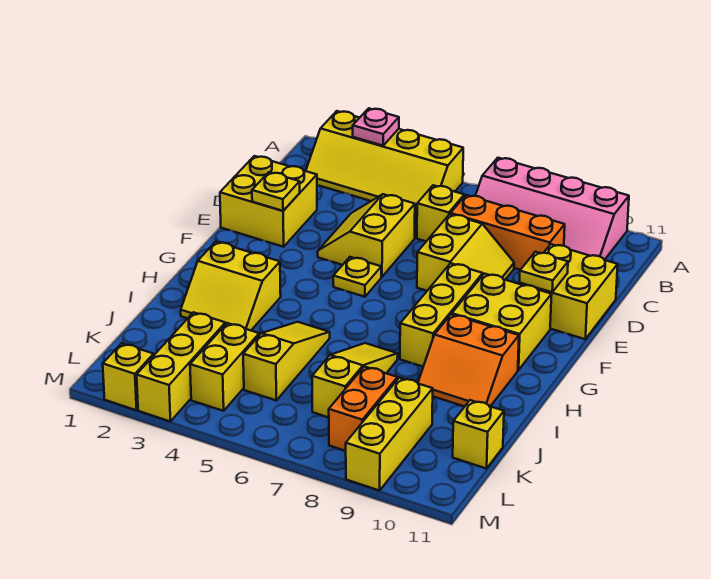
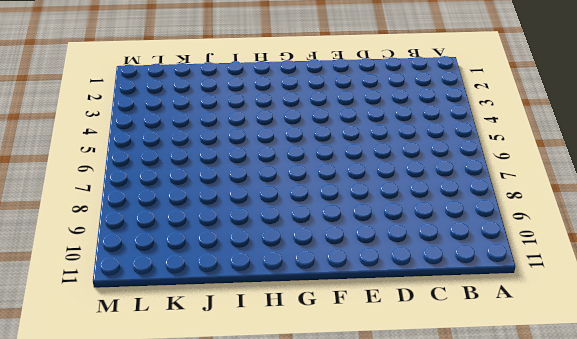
none -> yellow slope A2:B5 level 1 top A
none -> pink slope A7:B10 level 1 top A
none -> yellow brick C6 level 1

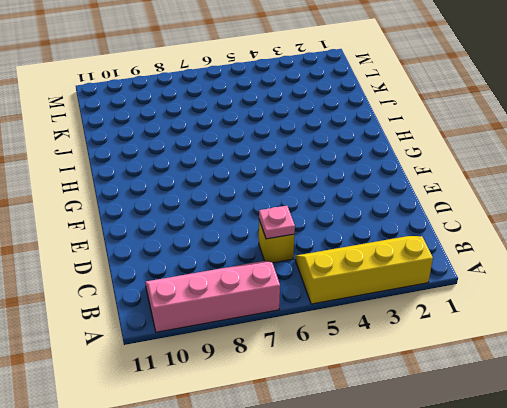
pink plate C6 level 2 -> pink plate A3 level 2
none -> orange brick C7:C9 level 1
none -> yellow brick D1:E2 level 1
none -> yellow slope D4:E5 level 1 top 5

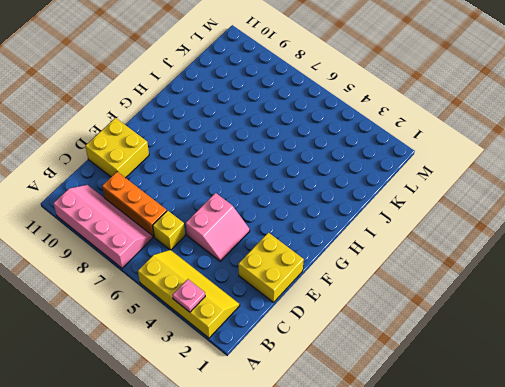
pink slope D4:E5 level 1 top 5 -> yellow slope D4:E5 level 1 top 5
none -> yellow slope D7:E8 level 1 top 7
none -> yellow plate F5 level 1
none -> yellow brick F8:H8 level 1

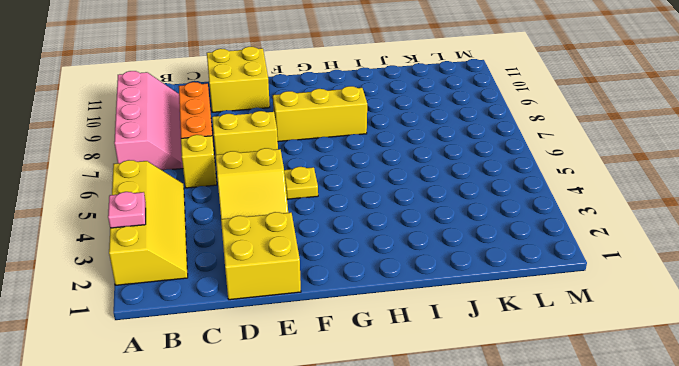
none -> yellow brick F9:G10 level 1
none -> yellow slope H2:I3 level 1 top H
none -> orange slope H9:I10 level 1 top H

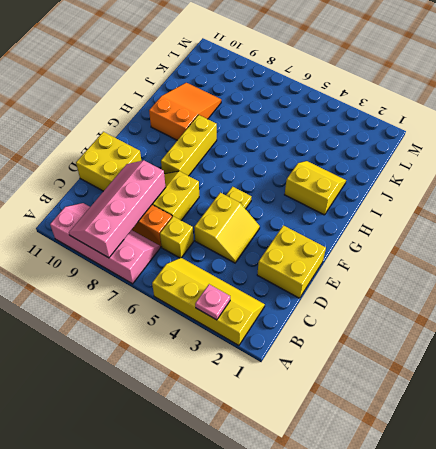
pink slope A8:D9 level 2 top 8 -> none
orange slope H9:J10 level 1 top H -> orange slope H9:I10 level 1 top H
none -> yellow brick F9:G10 level 1
none -> yellow slope I5:K5 level 1 top K
none -> yellow slope I7:K7 level 1 top K

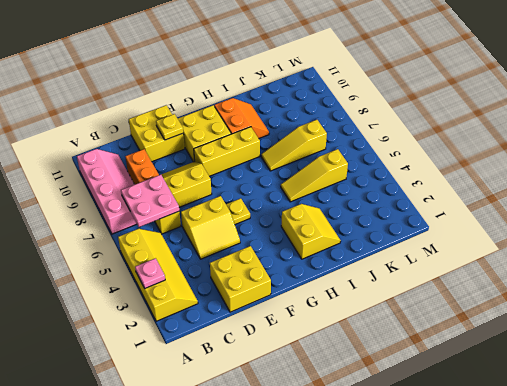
pink plate B6:C7 level 2 -> none
none -> yellow brick K3:M3 level 1
none -> yellow brick K4:L4 level 1
none -> orange brick K8:L8 level 1

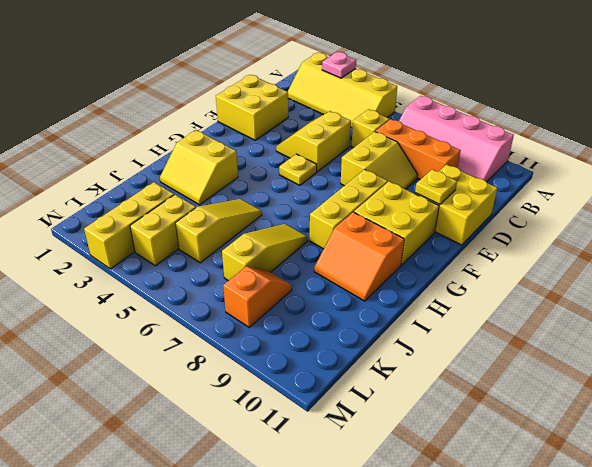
orange slope K8:L8 level 1 top L -> orange brick K8:L8 level 1
none -> yellow brick K9:M9 level 1
none -> yellow brick K11 level 1
none -> yellow brick M2 level 1

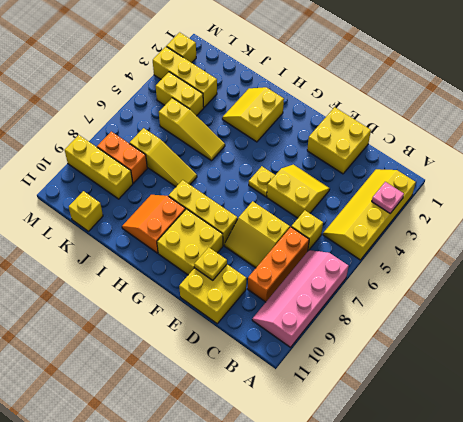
none -> yellow plate E2 level 2

